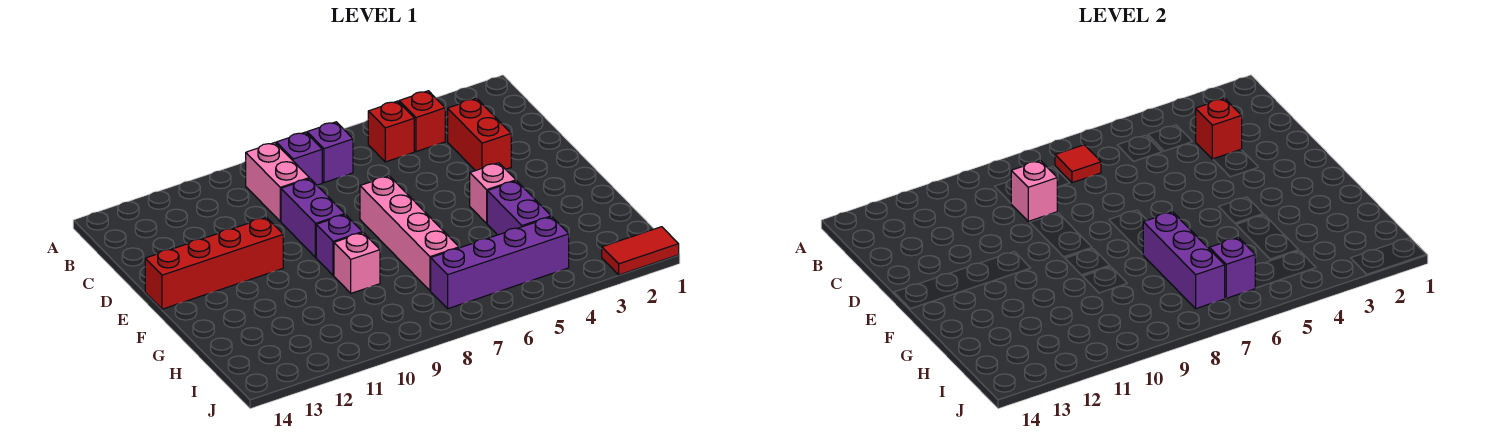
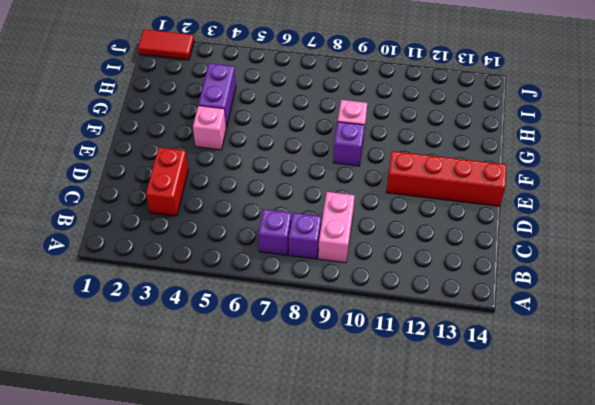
none -> red brick B4 level 1
none -> red brick B5 level 1
none -> purple brick D9:E9 level 1

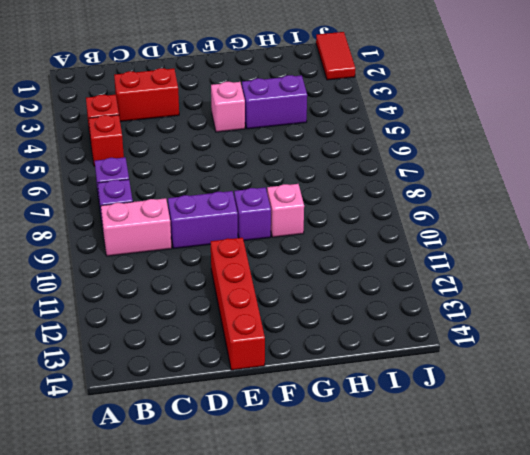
none -> pink brick E7:H7 level 1
none -> purple brick I4:I7 level 1
none -> red tile B7 level 2

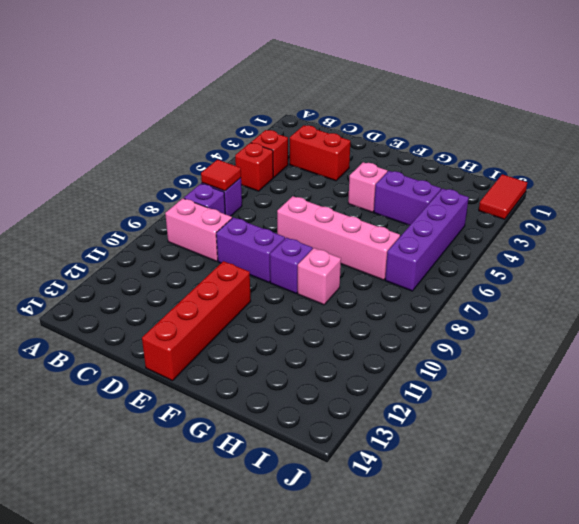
none -> red brick C3 level 2
none -> pink brick C9 level 2
none -> purple brick G7:I7 level 2

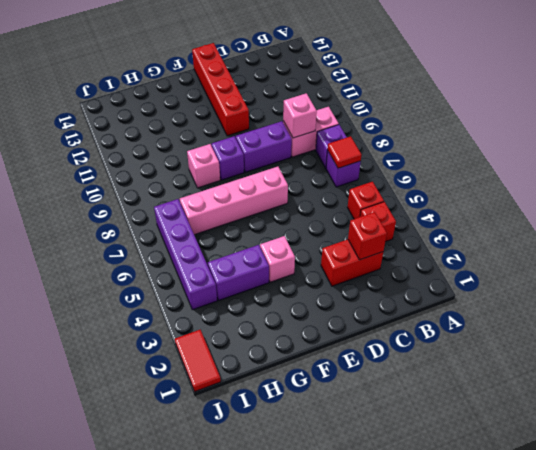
none -> purple brick G7:I7 level 2
none -> purple brick I6 level 2

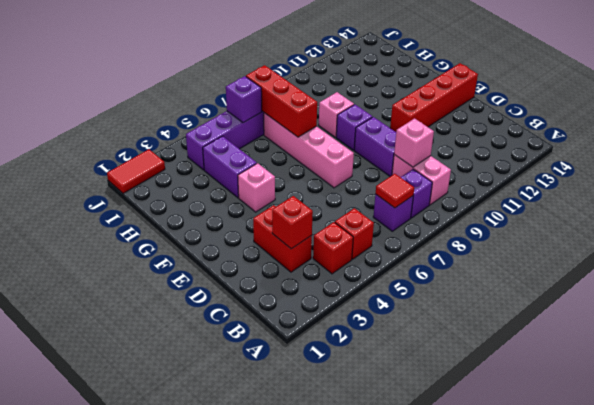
red brick G7:I7 level 2 -> purple brick G7:I7 level 2

